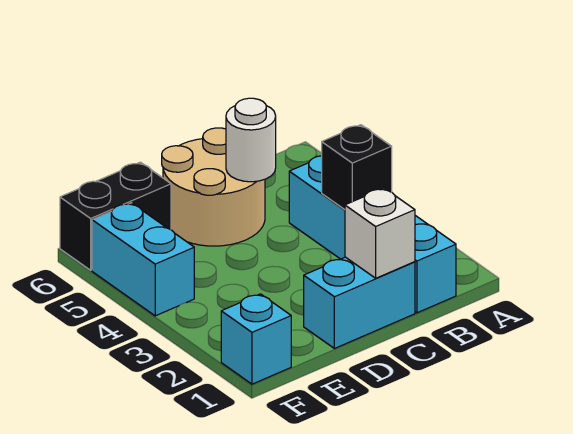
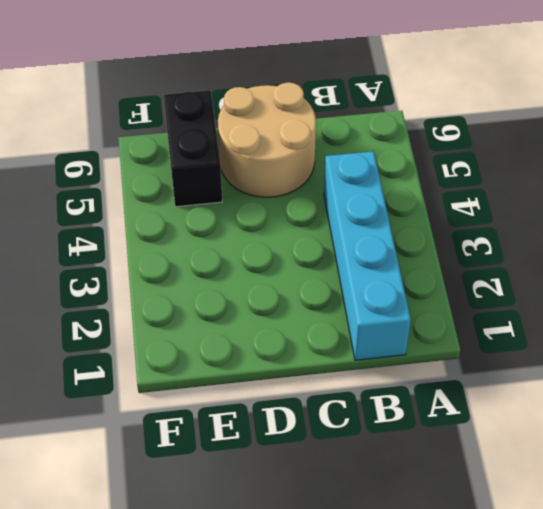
black brick E5:E6 level 1 -> black brick E6:F6 level 1
none -> cyan brick C1:D1 level 1
none -> cyan brick F1 level 1

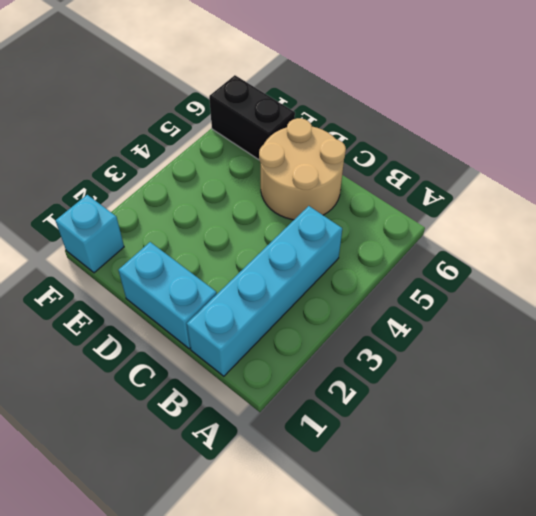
none -> cyan brick F4:F5 level 1
none -> black brick B3 level 2

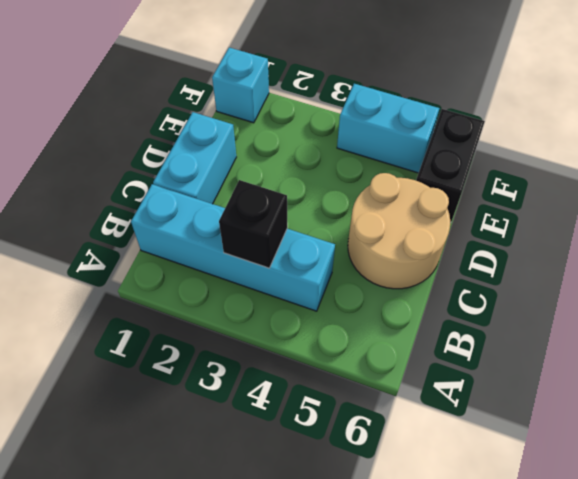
none -> white brick C1 level 2
none -> white round brick C5 level 2

